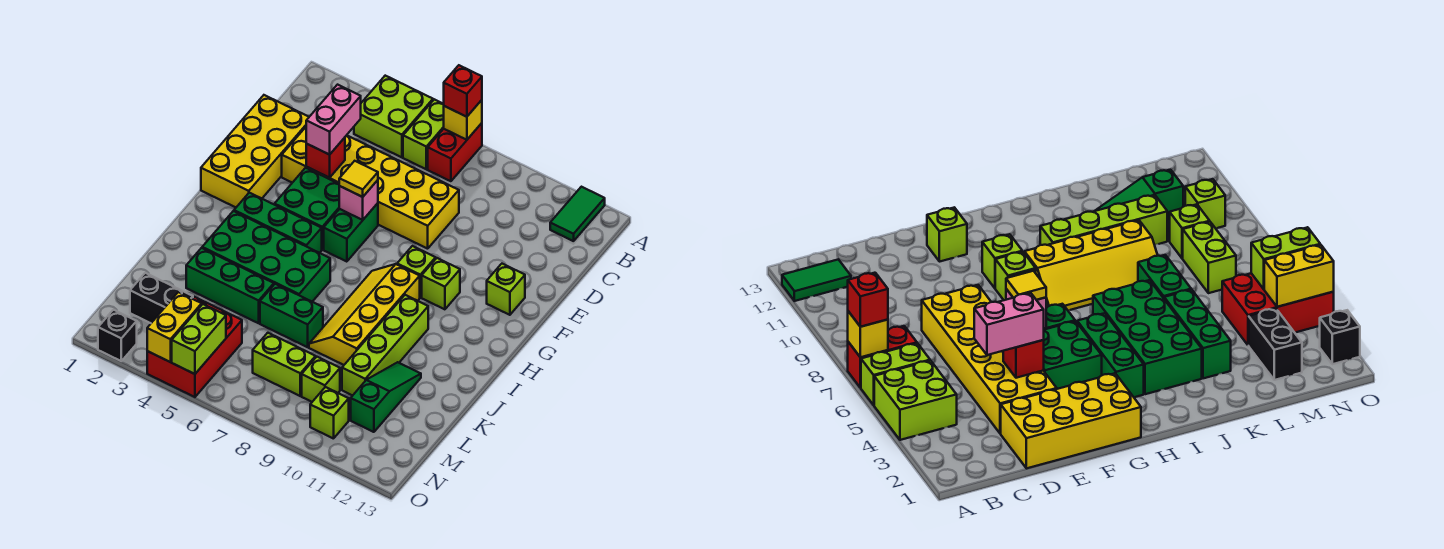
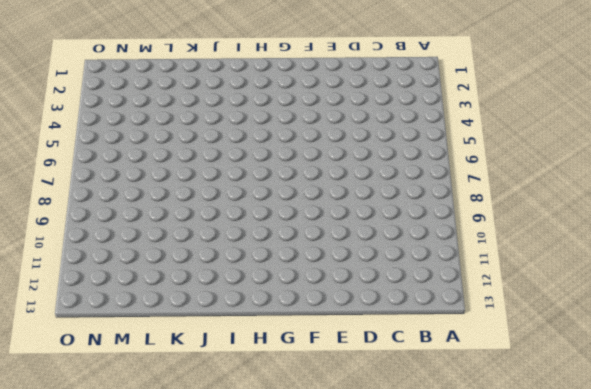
none -> lime brick A4:B5 level 1
none -> lime brick A6:B6 level 1
none -> red brick A7:B7 level 1
none -> green tile A12:B12 level 1

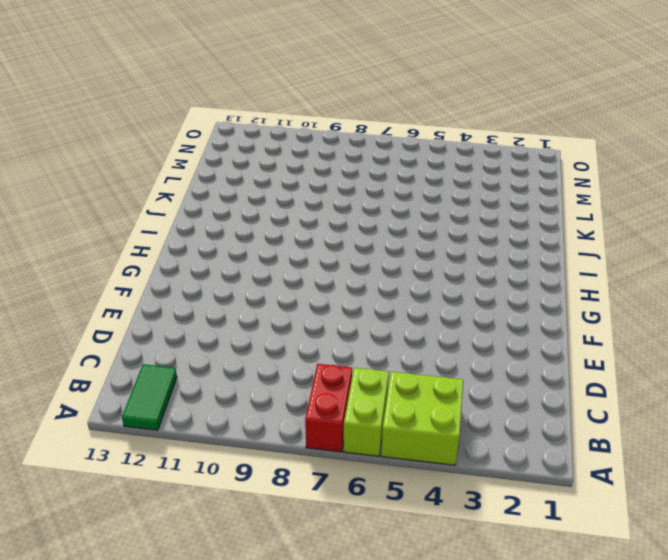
none -> yellow brick D1:G2 level 1
none -> yellow brick D3:E8 level 1
none -> green brick F4:G5 level 1
none -> green brick F6:G6 level 1

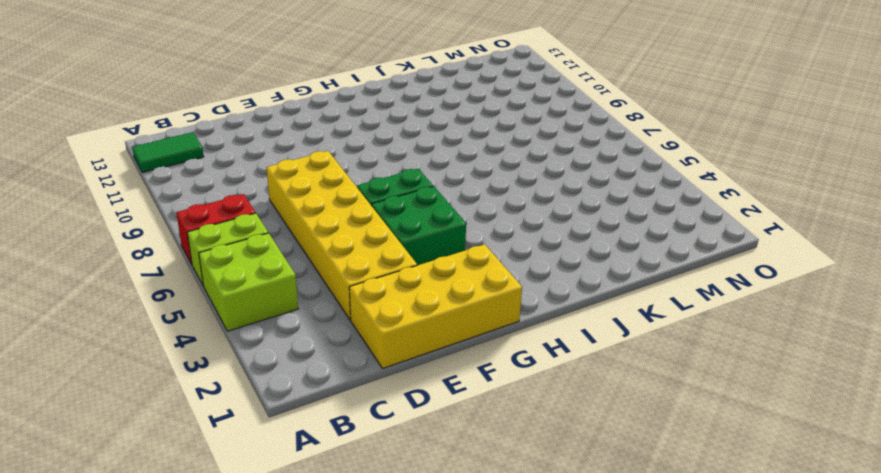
none -> lime brick F12 level 1
none -> lime brick G9 level 1
none -> lime brick G10 level 1
none -> green brick H3:H5 level 1

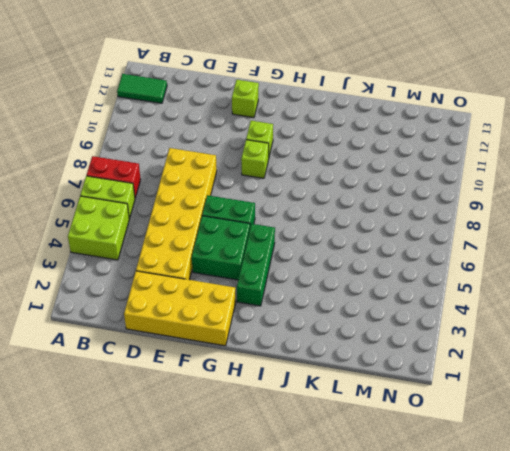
none -> yellow slope H8:K9 level 1 top 9
none -> green brick I3:J6 level 1
none -> lime brick I10:L10 level 1
none -> green brick K3:K5 level 1

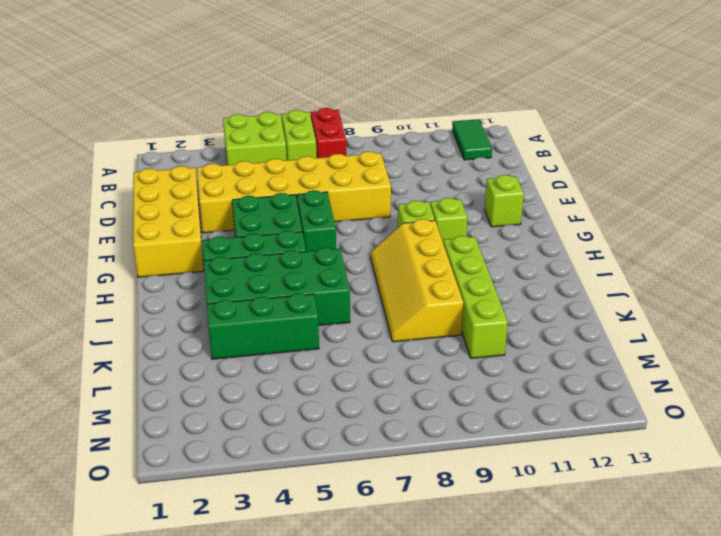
none -> green brick K6:K7 level 1
none -> green slope K11:M11 level 1 top M
none -> black brick M2:M3 level 1
none -> red brick M4:O5 level 1

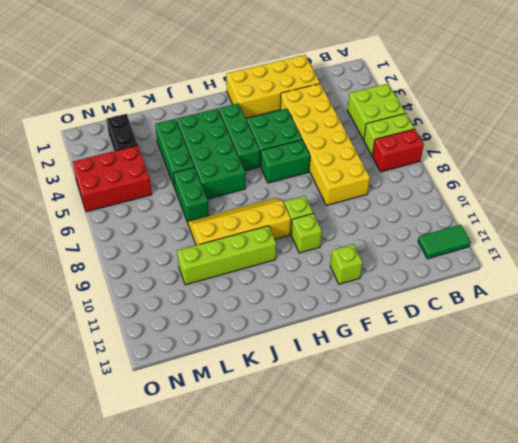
none -> green slope K11:M11 level 1 top M
none -> lime brick M7:M8 level 1
none -> lime brick M9 level 1
none -> lime brick N10 level 1

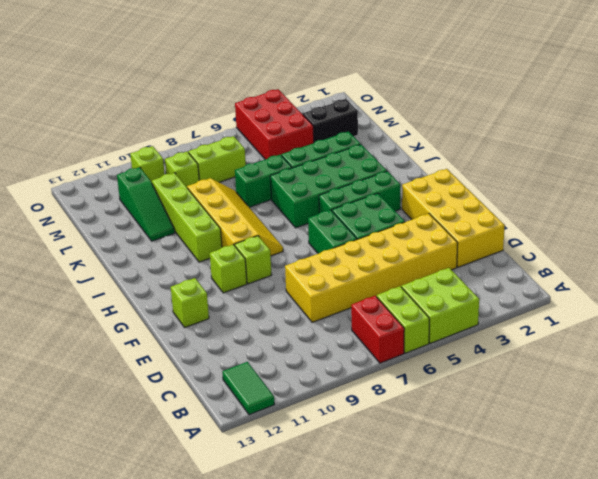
none -> black brick O2 level 1
none -> yellow brick A7 level 2
none -> red brick E4 level 2
none -> pink brick F6 level 2

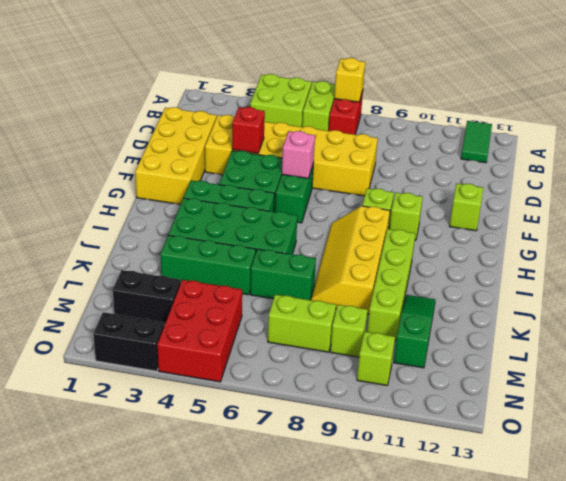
black brick O2:O3 level 1 -> black brick O2 level 1
none -> yellow brick N4:O4 level 2
none -> lime brick N5:O5 level 2
none -> red brick A7 level 3
none -> pink brick D4:E4 level 3

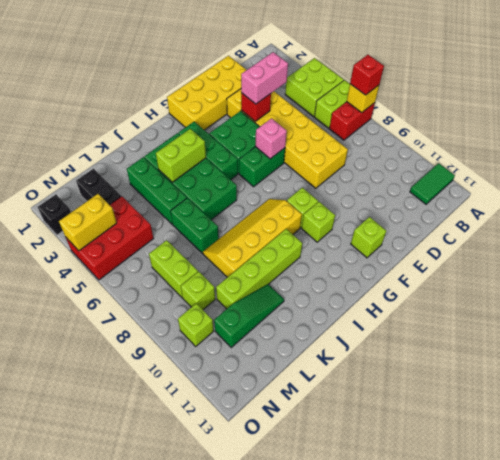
lime brick I4:J4 level 2 -> lime brick N5:O5 level 2
none -> yellow tile F6 level 3

